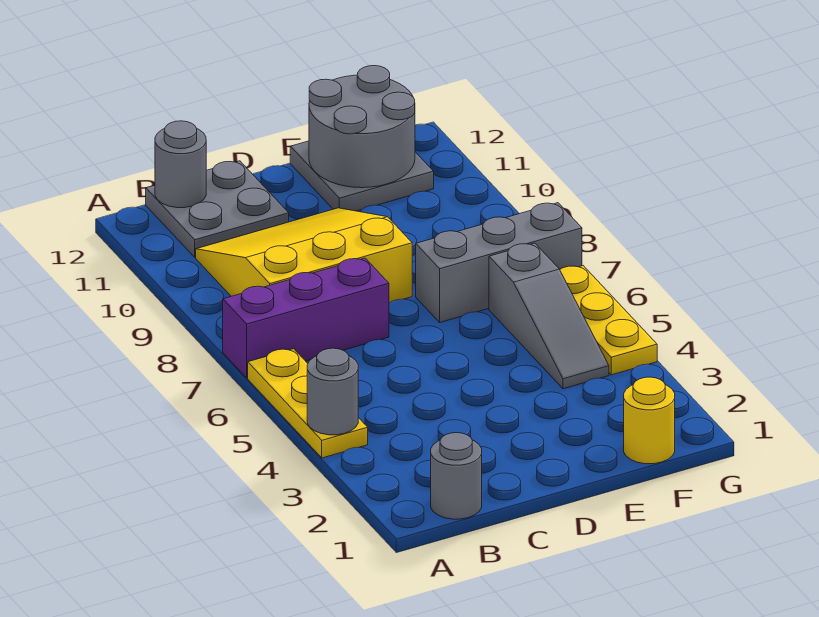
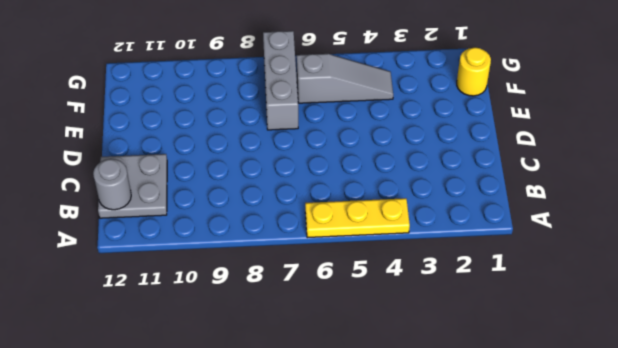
none -> purple brick A7:C7 level 1
none -> grey round brick B1 level 1
none -> yellow slope B8:D10 level 1 top 8

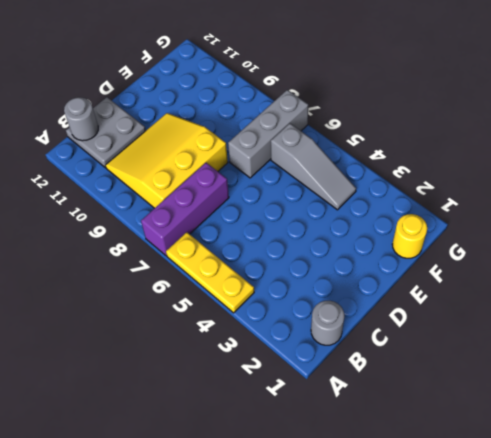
none -> grey plate E11:F12 level 1
none -> yellow plate G4:G6 level 1
none -> grey round brick A4 level 2

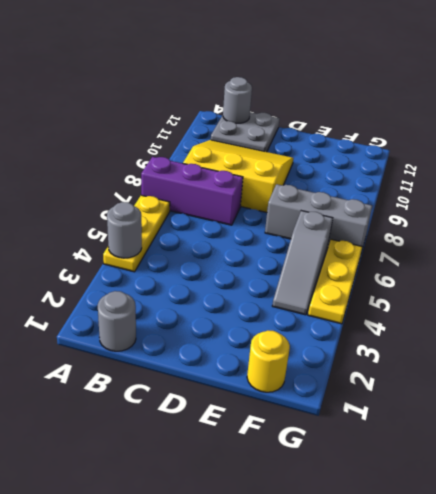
none -> grey plate E11:F12 level 1
none -> grey round brick E11:F12 level 2

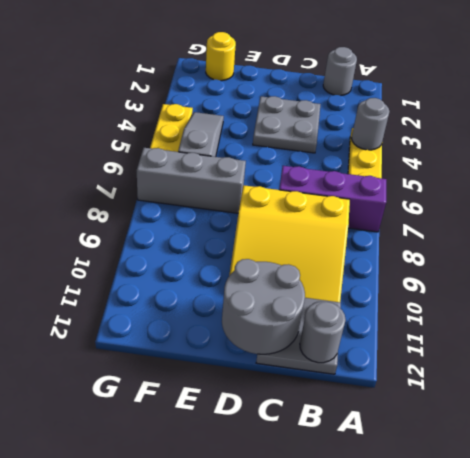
grey plate C3:D4 level 1 -> grey plate E11:F12 level 1
grey round brick C11:D12 level 2 -> grey round brick E11:F12 level 2

